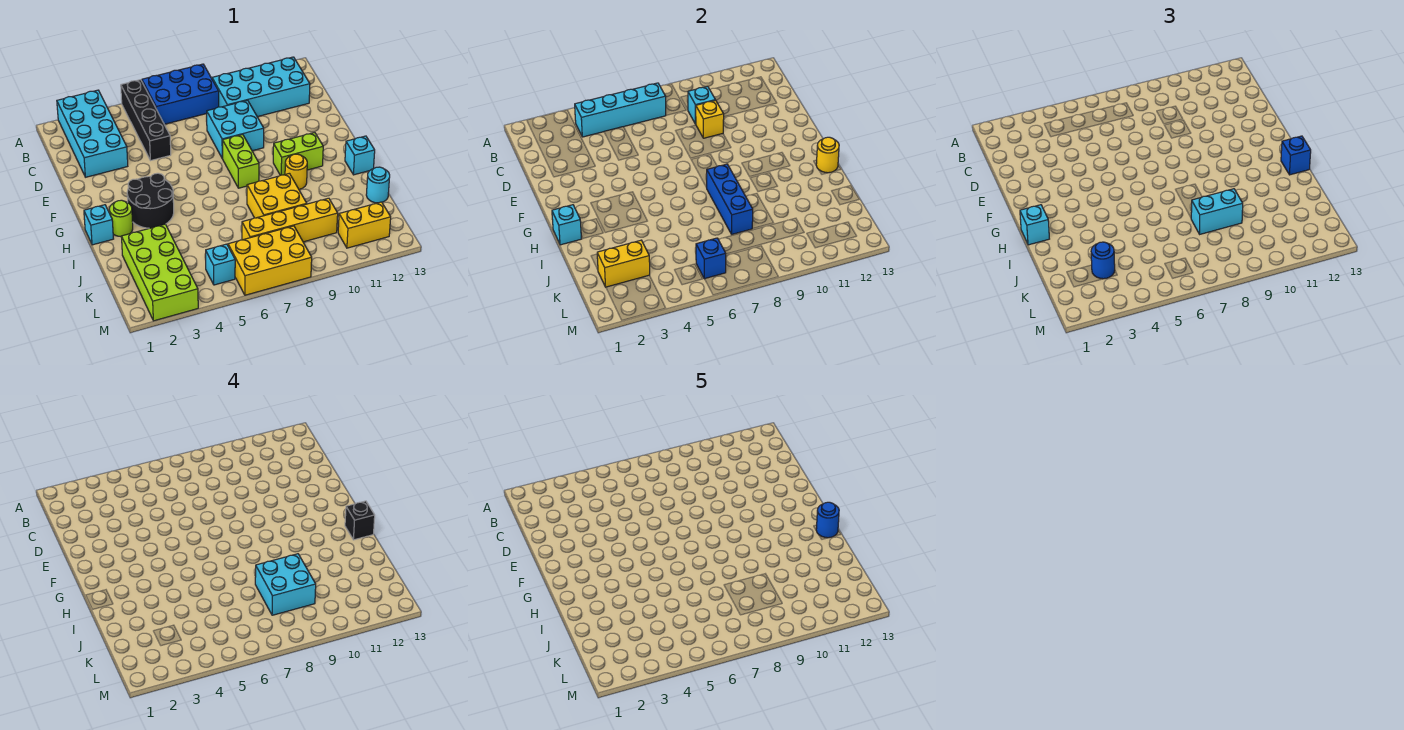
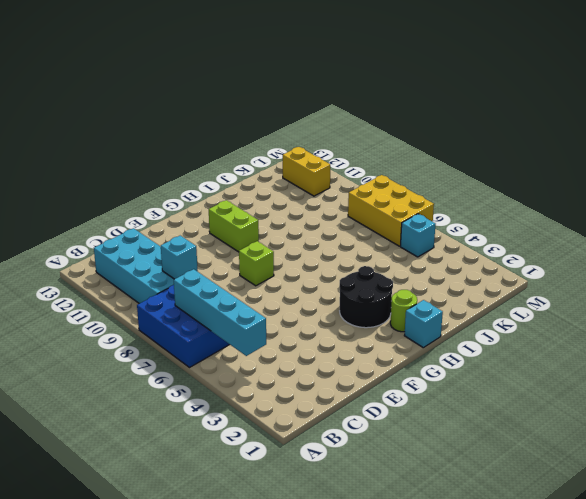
lime brick F8 level 1 -> lime brick F8:G8 level 1
none -> cyan brick A2:D3 level 1
none -> black brick A5:D5 level 1
none -> cyan brick D8:E9 level 1
none -> yellow round brick H10 level 1

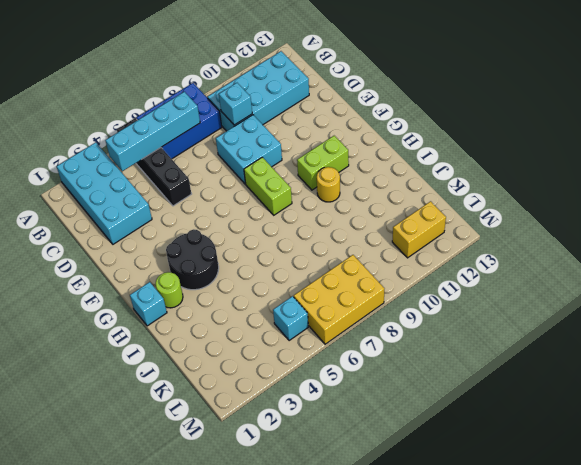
none -> cyan brick H13 level 1
none -> yellow brick I8:J9 level 1
none -> lime brick J2:M3 level 1
none -> cyan round brick J13 level 1

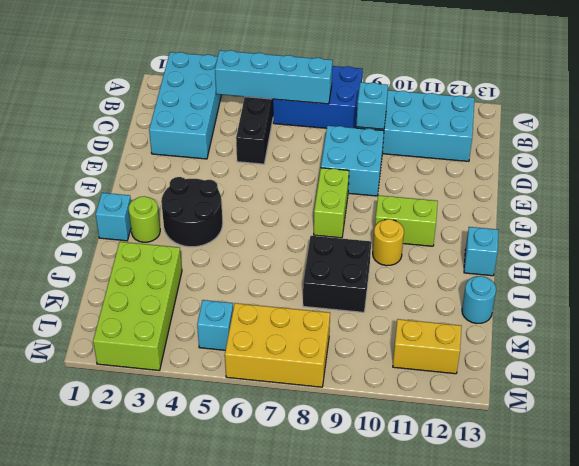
black brick I8:J9 level 1 -> yellow brick I8:J9 level 1
none -> yellow brick K7:K10 level 1
none -> yellow brick D9 level 2
none -> cyan brick H1 level 2
none -> blue brick H8:J8 level 2

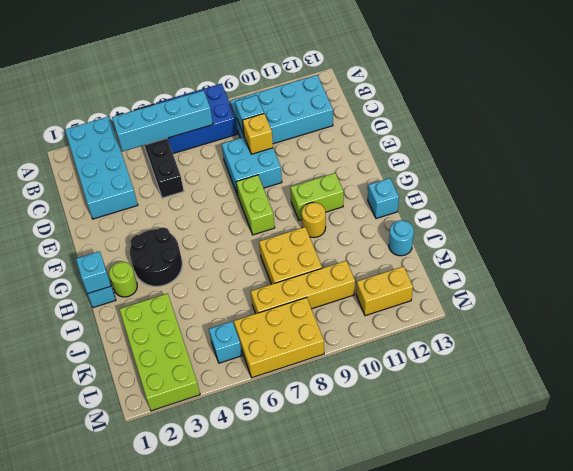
none -> blue brick H8:J8 level 2
none -> yellow round brick H13 level 2
none -> yellow brick K2:K3 level 2
none -> blue brick L6 level 2

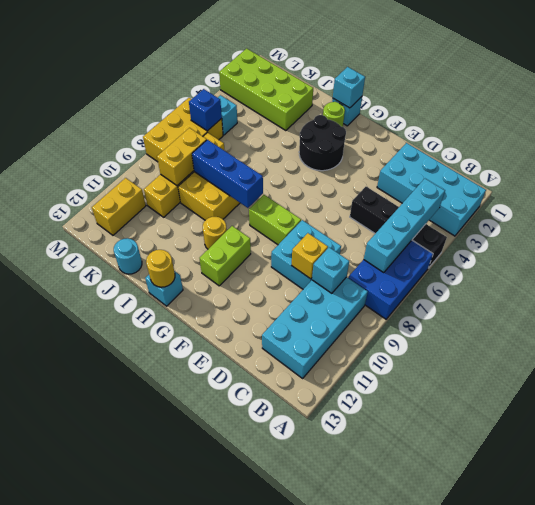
yellow brick K8:K9 level 2 -> yellow brick K2:K3 level 2
none -> cyan brick H1 level 3
none -> blue brick H13 level 3
none -> cyan brick J8:J9 level 3
none -> blue round brick K3 level 3

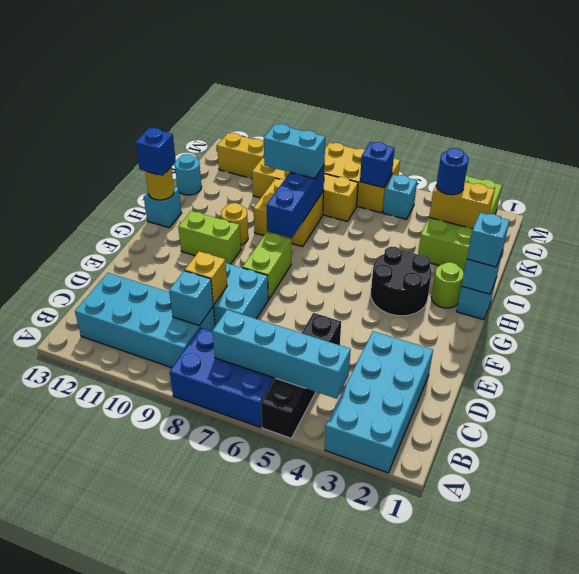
none -> black brick H13 level 4
none -> cyan brick J8:K9 level 4
none -> blue round brick H13 level 5

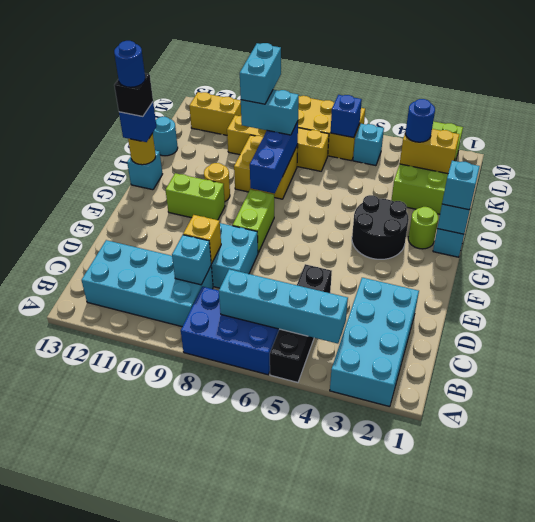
cyan brick J9:K9 level 4 -> cyan brick J8:K9 level 4

